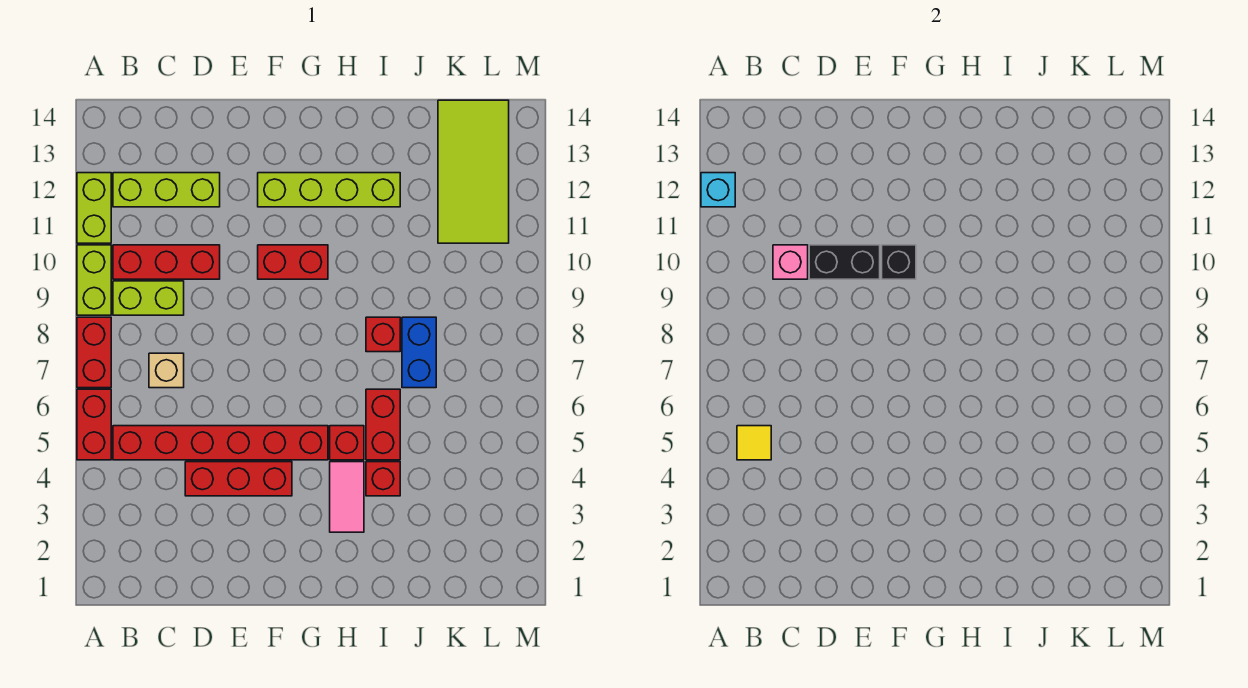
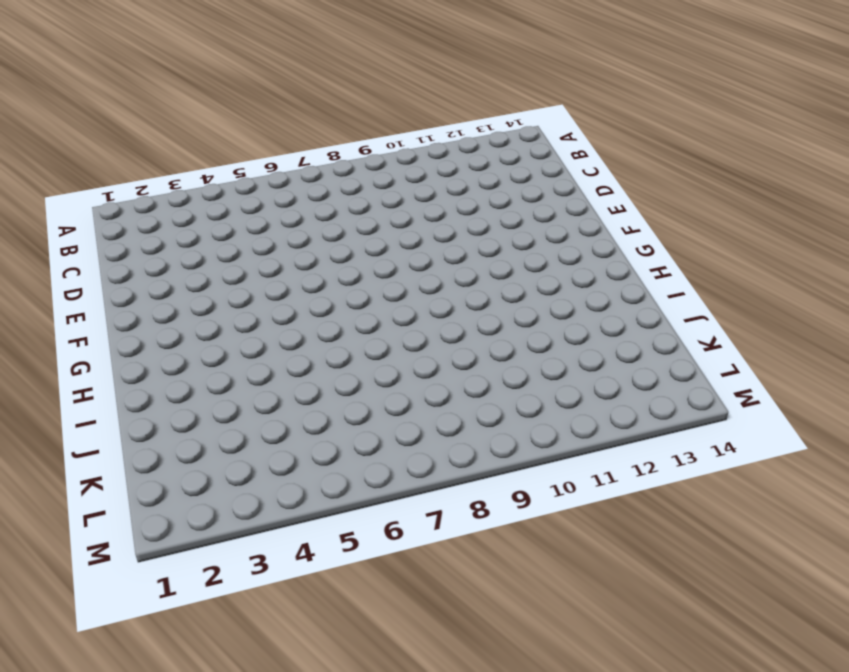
none -> red brick A5:A6 level 1
none -> red brick A7:A8 level 1
none -> lime brick A9:A10 level 1

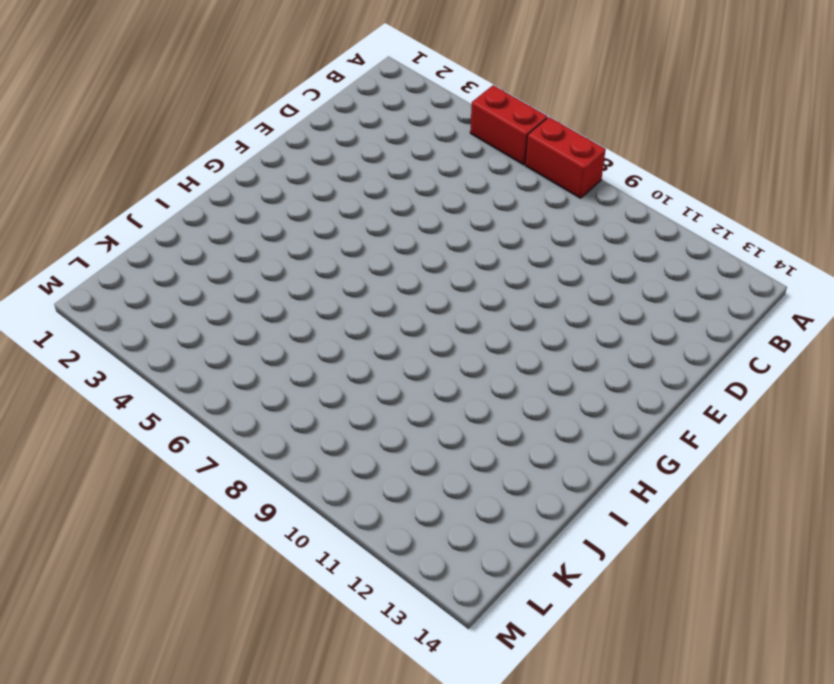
none -> lime brick A9:A10 level 1
none -> lime brick A11:A12 level 1
none -> red brick B5:G5 level 1

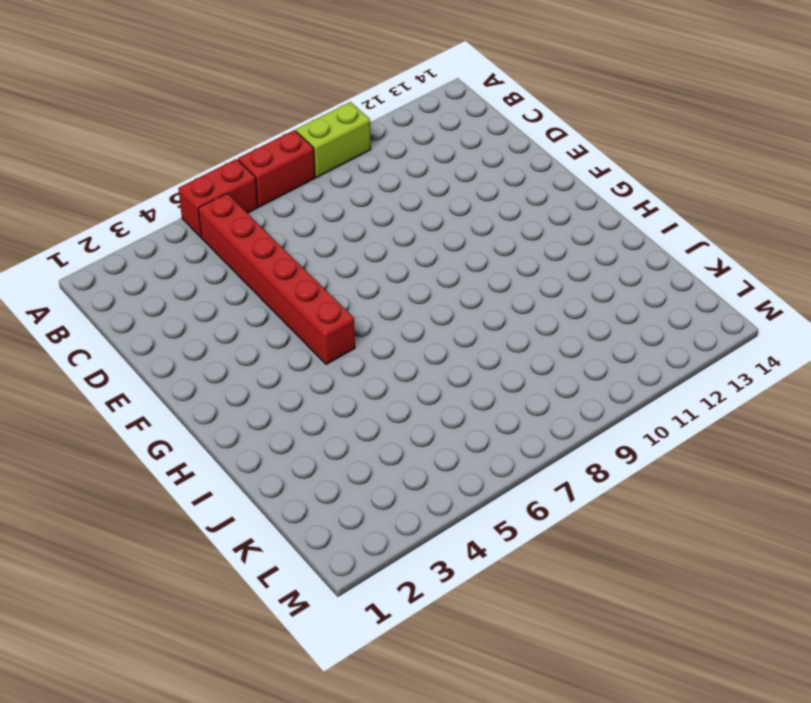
none -> lime brick A11:A12 level 1
none -> lime brick B9:C9 level 1
none -> red brick B10:D10 level 1

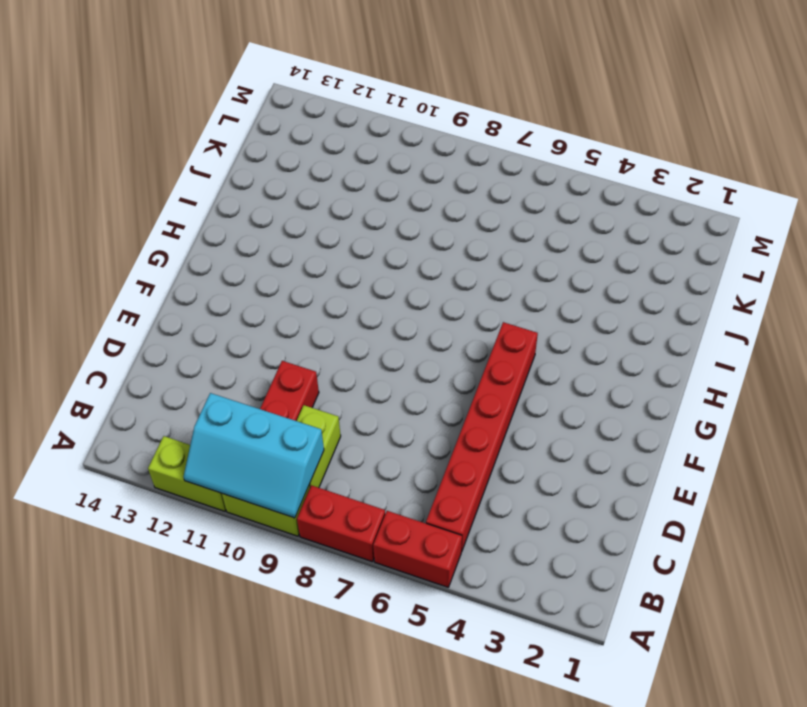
cyan slope A9:B11 level 2 top B -> none
none -> lime brick B12:D12 level 1
none -> tan brick C7 level 1
none -> red brick D4:F4 level 1

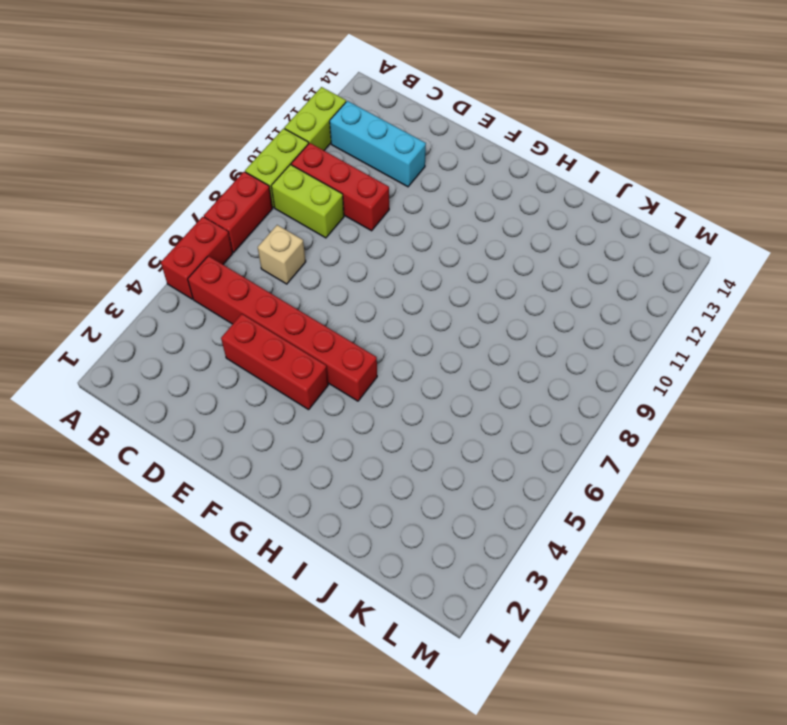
cyan brick B12:D12 level 1 -> lime brick B12:D12 level 1
none -> red brick F10:G10 level 1
none -> lime brick F12:I12 level 1
none -> pink tile H3:H4 level 1

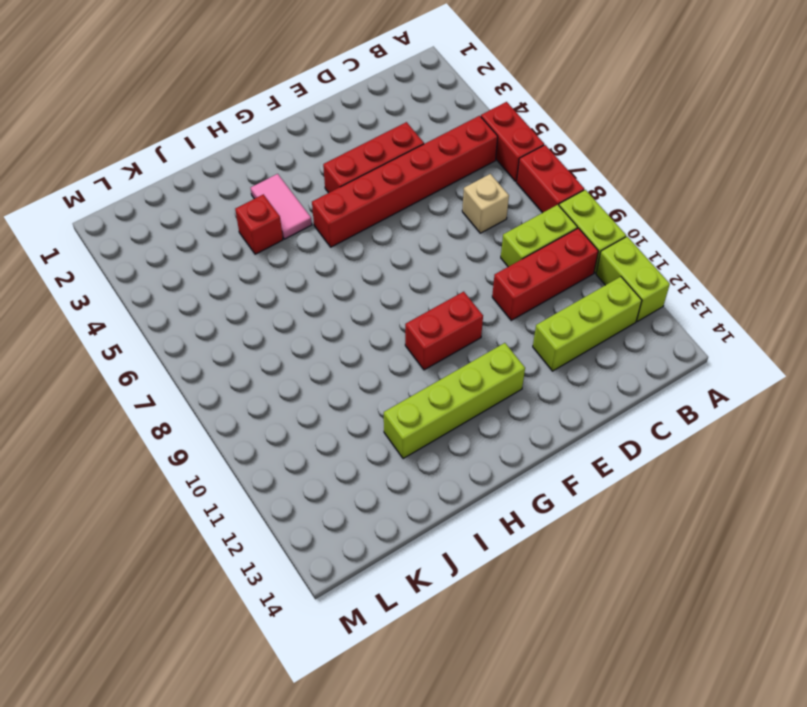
none -> red brick H5 level 1
none -> red brick I5:I6 level 1
none -> red brick I8 level 1

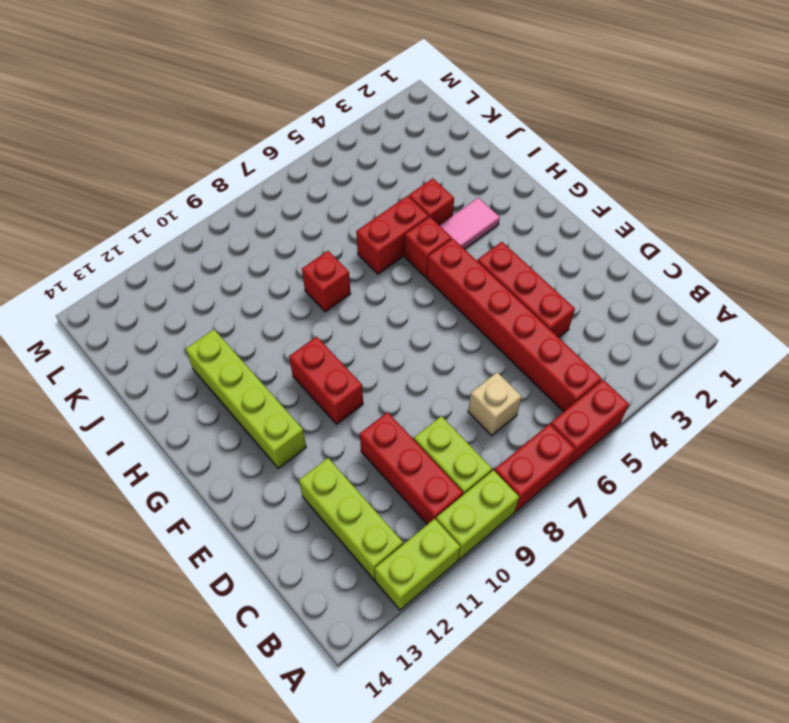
none -> blue brick J7:J8 level 1
none -> lime tile K11:L14 level 1
none -> cyan brick A12 level 2

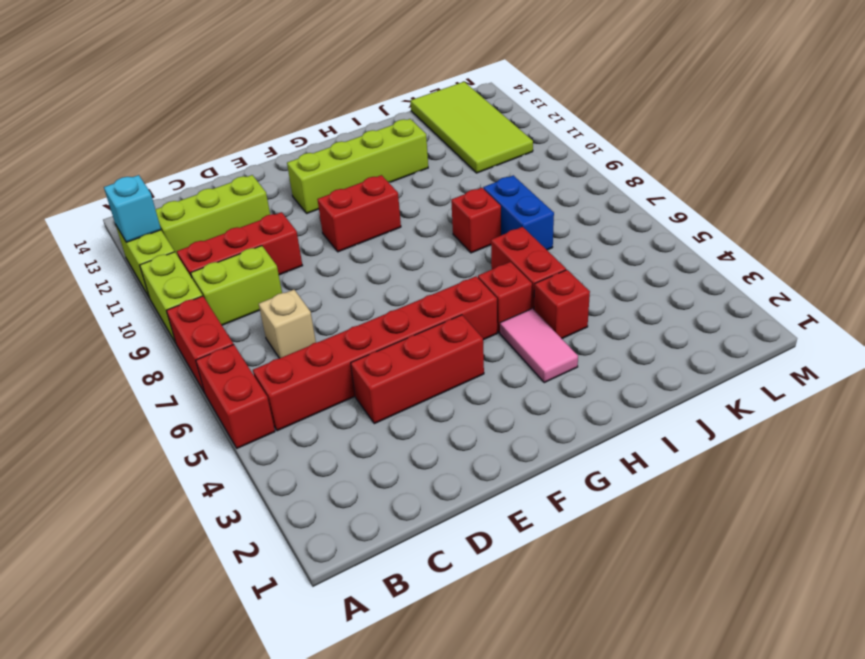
none -> yellow tile B5 level 2
none -> pink brick C10 level 2
none -> black brick D10:E10 level 2

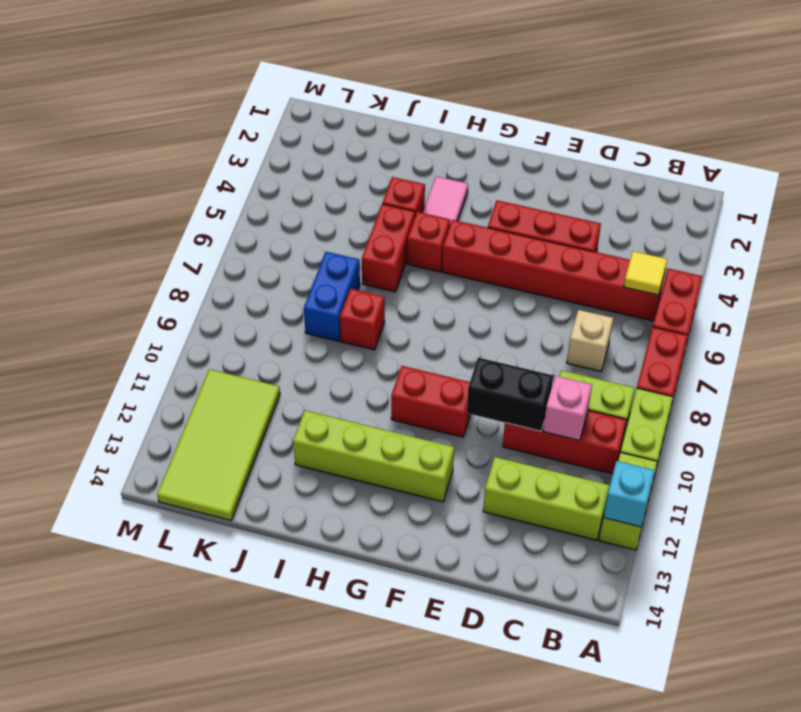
none -> black brick F10 level 2

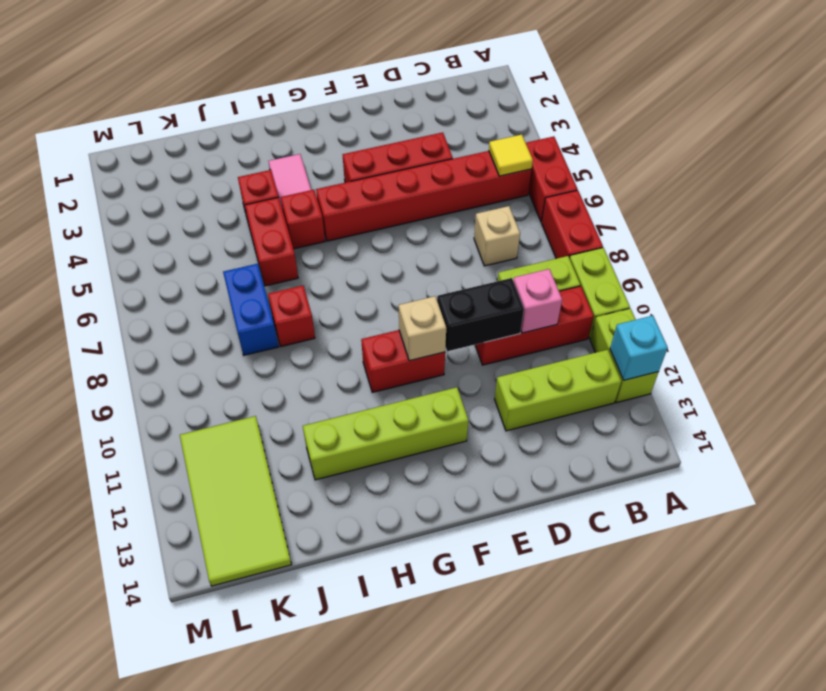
tan brick F10 level 2 -> black brick F10 level 2

